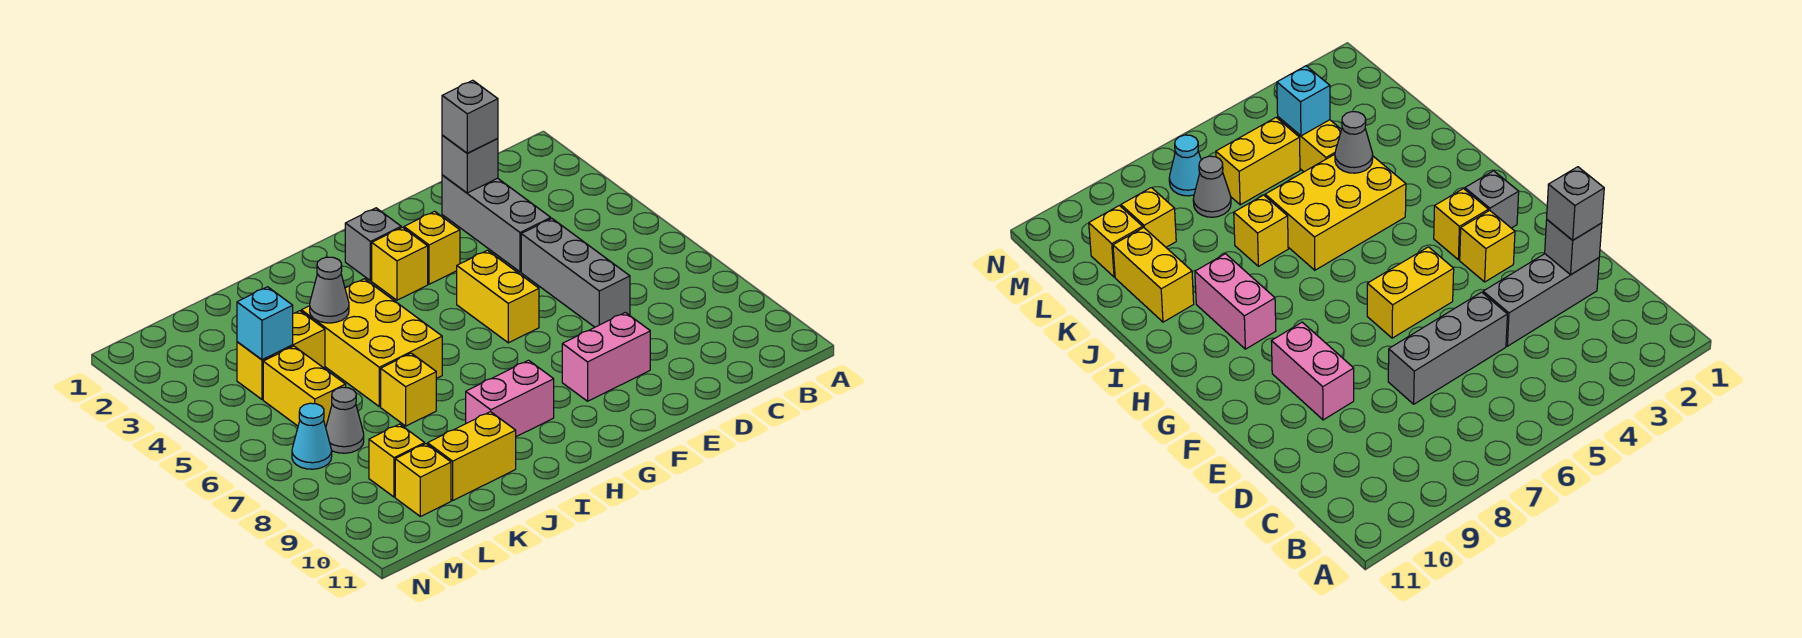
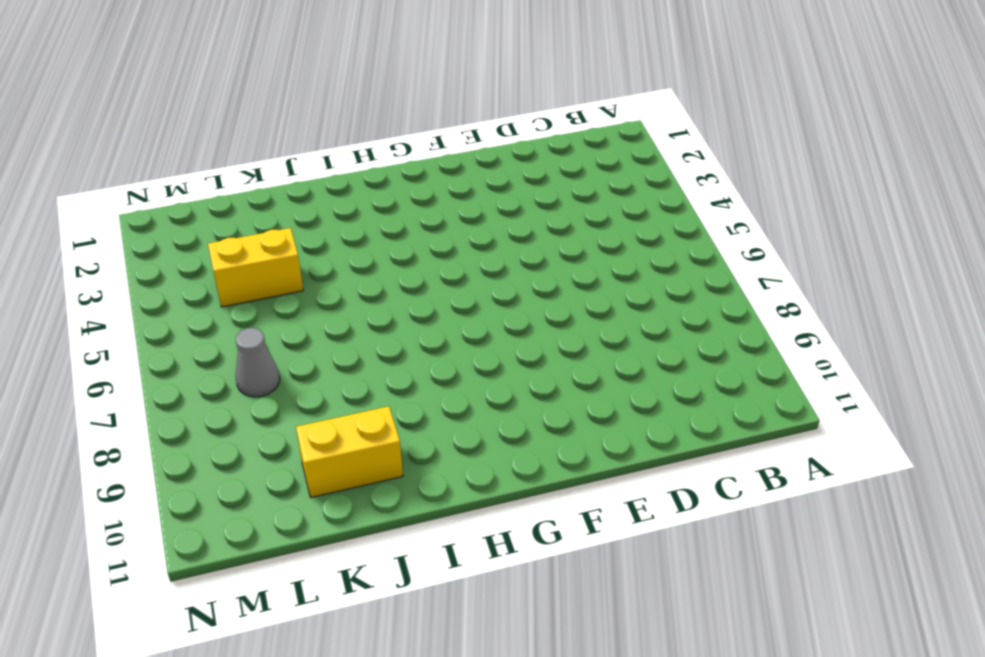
none -> grey brick D2:D4 level 1
none -> grey brick D5:D7 level 1
none -> pink brick E9:F9 level 1

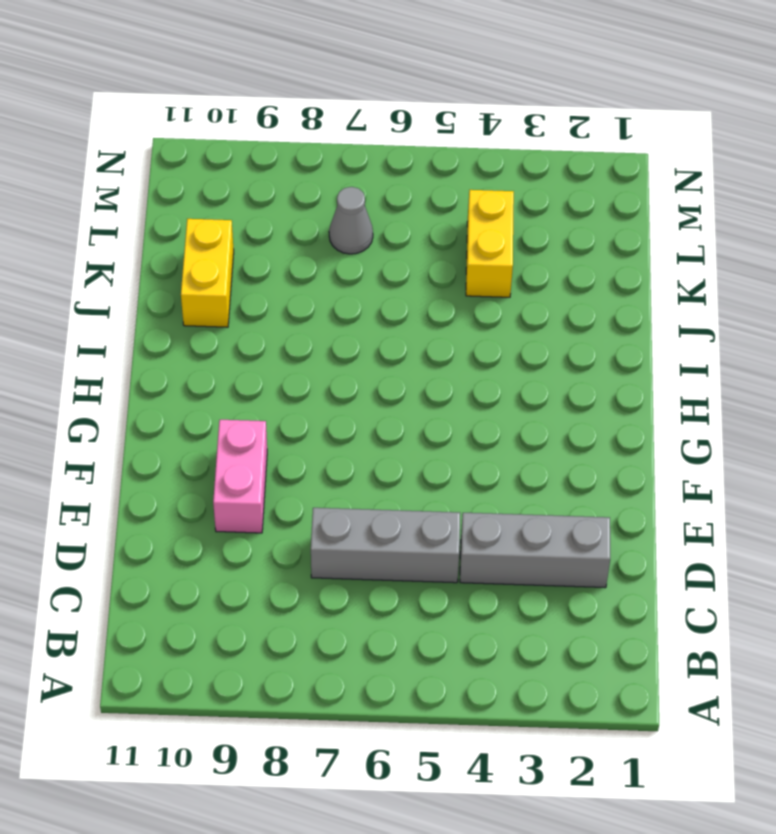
none -> yellow brick F3 level 1
none -> yellow brick F5:F6 level 1
none -> grey brick G2 level 1

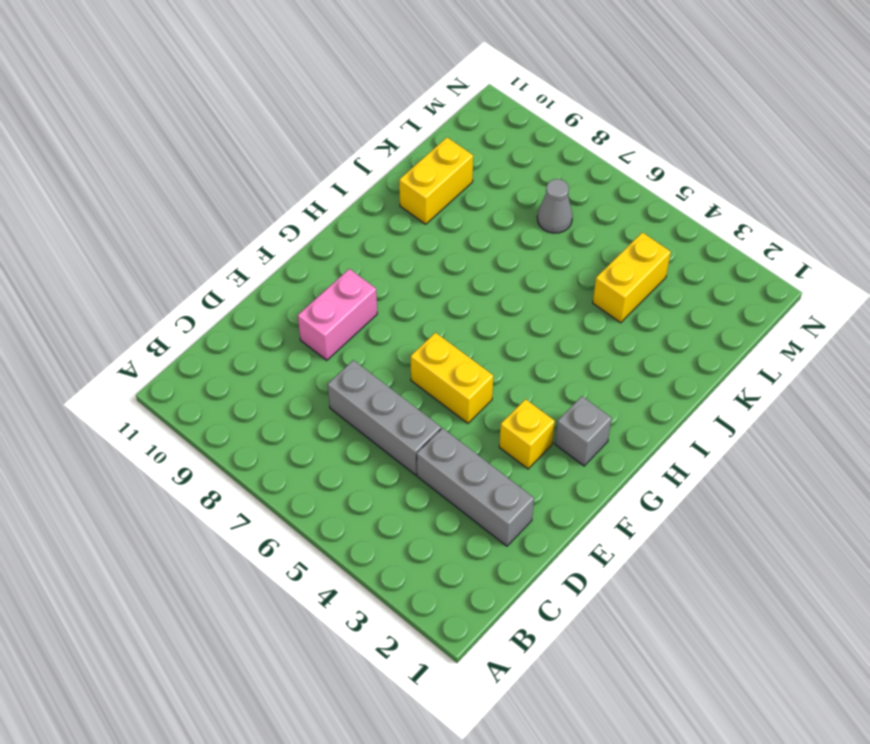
none -> yellow brick G3 level 1
none -> pink brick H9:I9 level 1
none -> yellow brick I4:J6 level 1

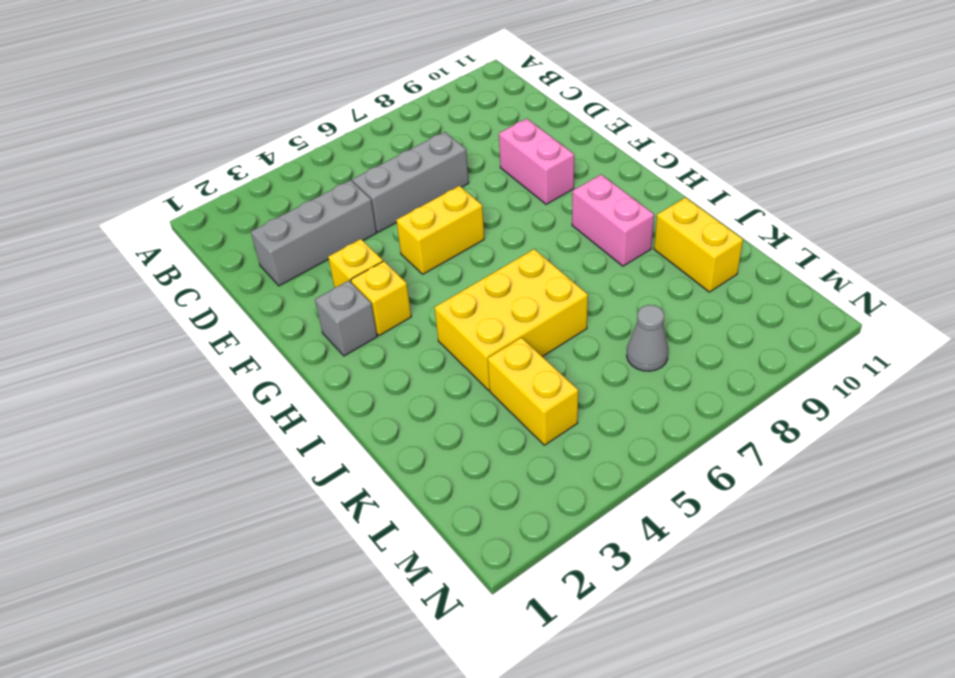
none -> yellow brick J7 level 1
none -> yellow brick L5:L6 level 1
none -> yellow brick L9 level 1

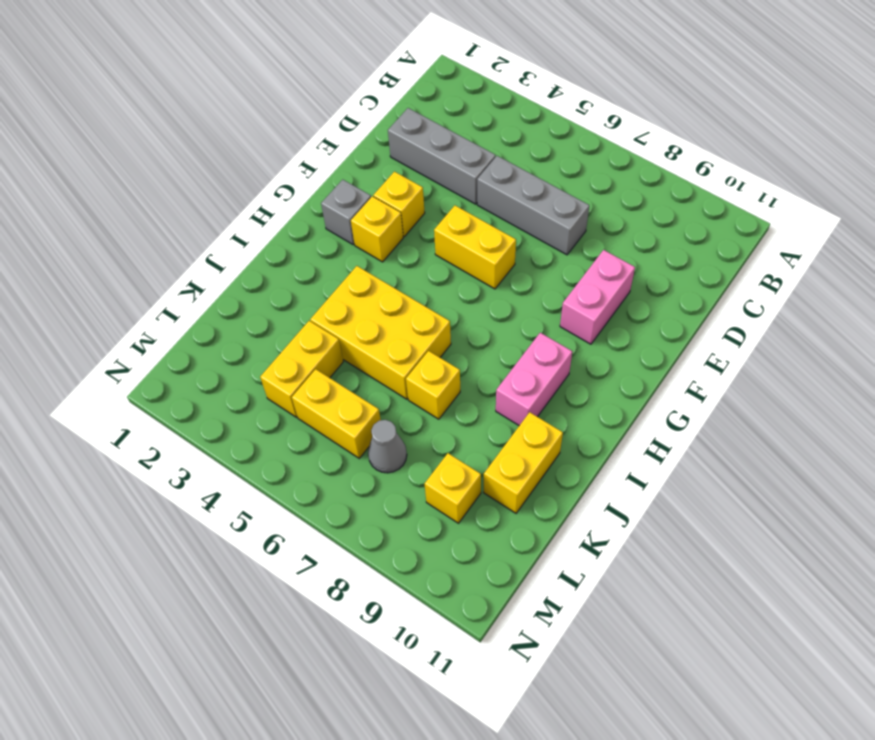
none -> yellow brick L10 level 1
none -> cyan cone M7 level 1
none -> grey brick D2 level 2

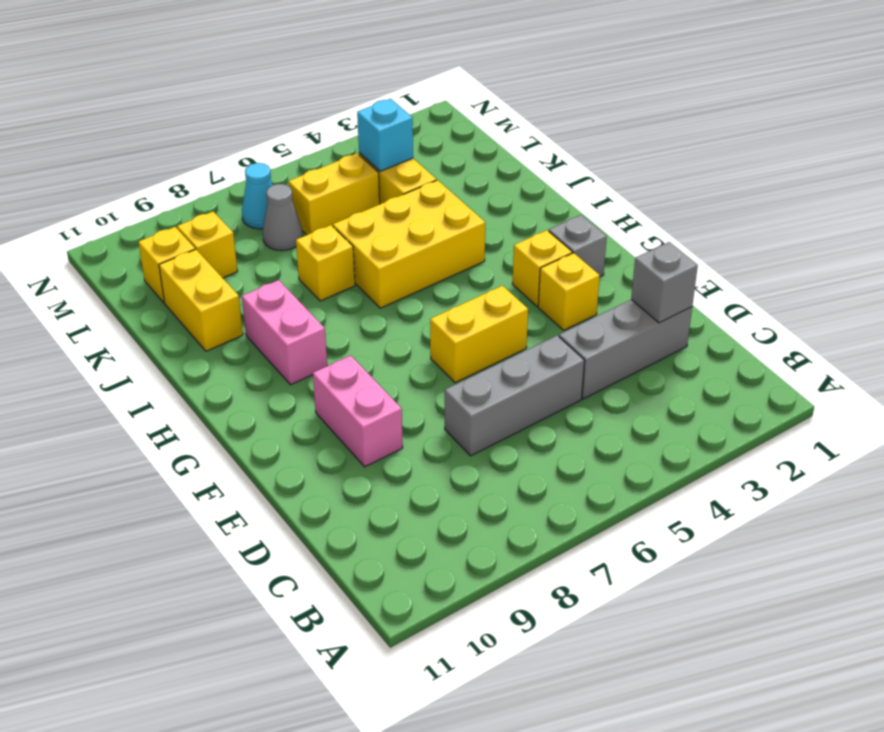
none -> grey cone J4 level 2
none -> grey brick D2 level 3

